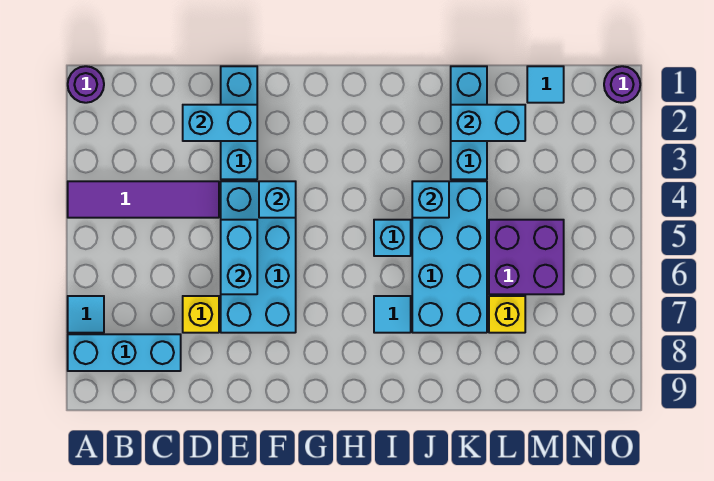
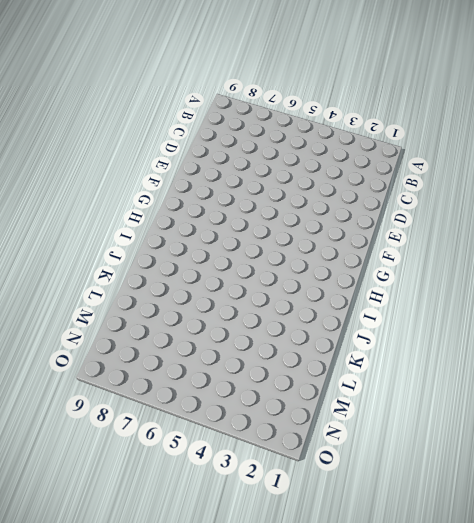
none -> purple round brick A1 level 1
none -> purple tile A4:D4 level 1
none -> cyan tile A7 level 1

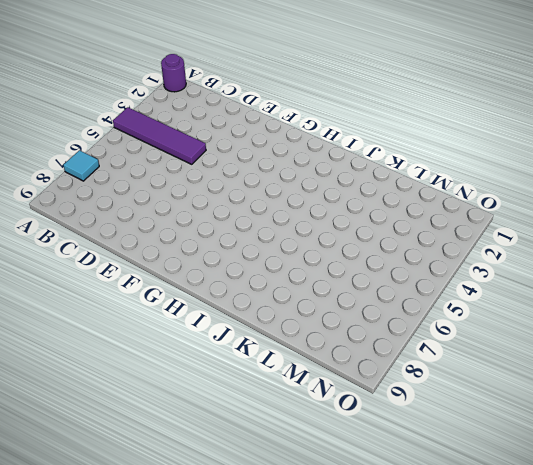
none -> cyan brick A8:C8 level 1
none -> yellow brick D7 level 1
none -> cyan brick E1:E3 level 1

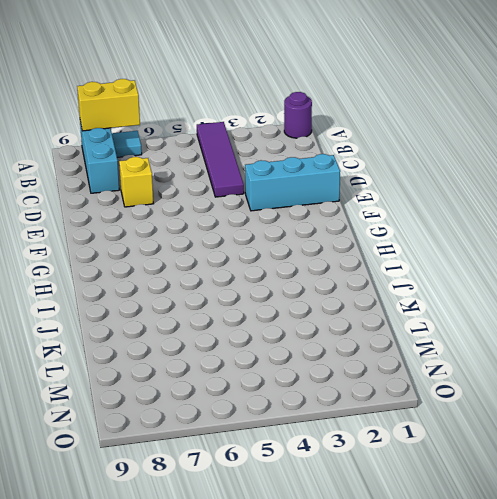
yellow brick A7:A8 level 2 -> none
none -> cyan brick E4:F7 level 1
none -> cyan brick I5 level 1
none -> cyan tile I7 level 1

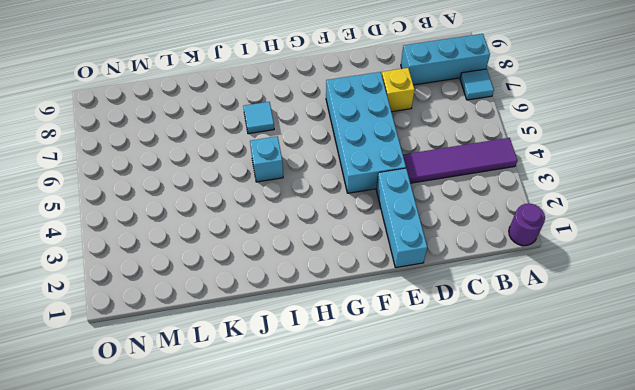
none -> cyan brick J4:K7 level 1
none -> cyan brick K1:K3 level 1
none -> purple brick L5:M6 level 1

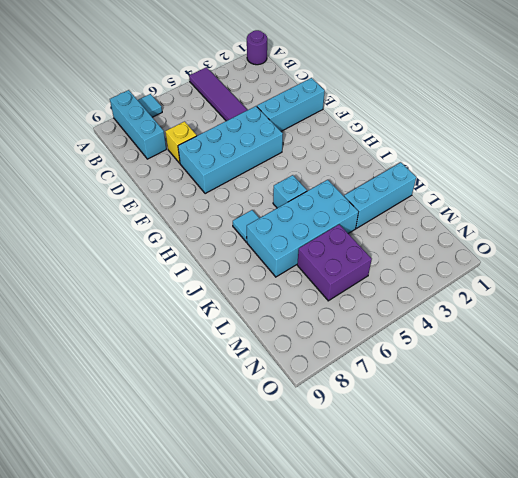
none -> yellow brick L7 level 1
none -> cyan tile M1 level 1
none -> purple round brick O1 level 1

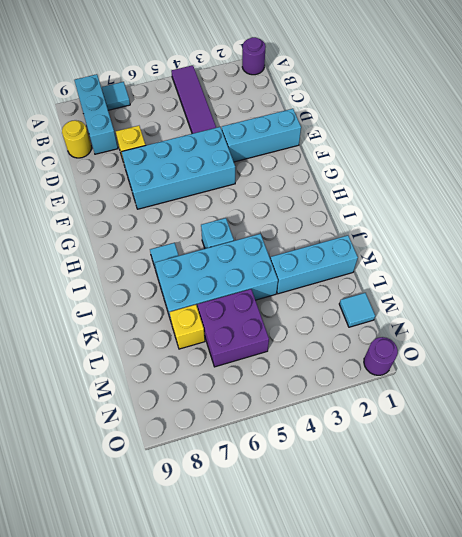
yellow round brick C9 level 1 -> none
none -> cyan brick D2:E2 level 2
none -> cyan brick E5:E6 level 2
none -> cyan brick F4 level 2

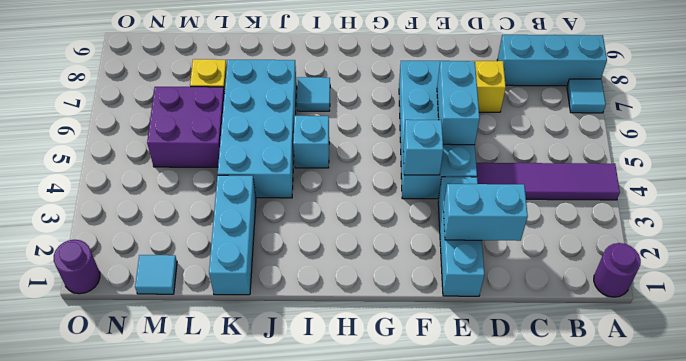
none -> cyan brick J4 level 2
none -> cyan brick K2:L2 level 2

